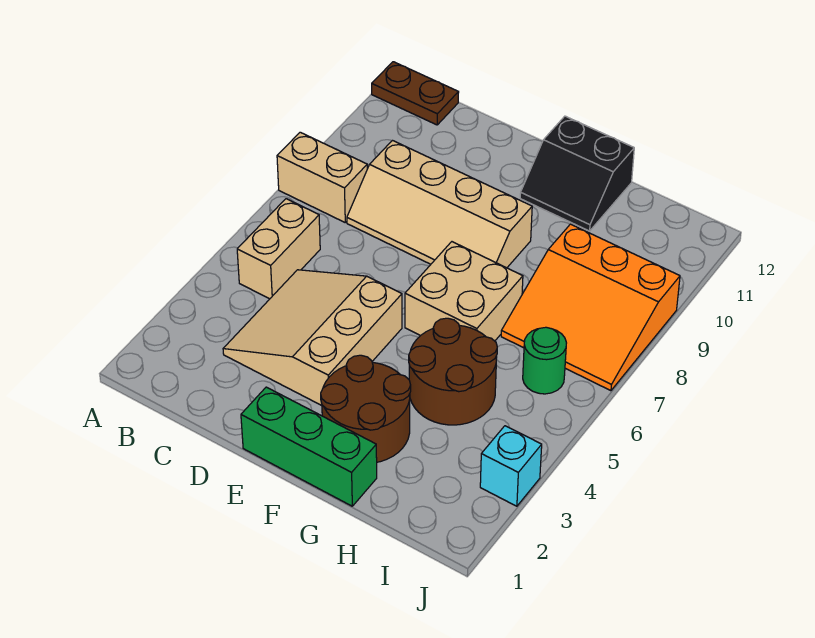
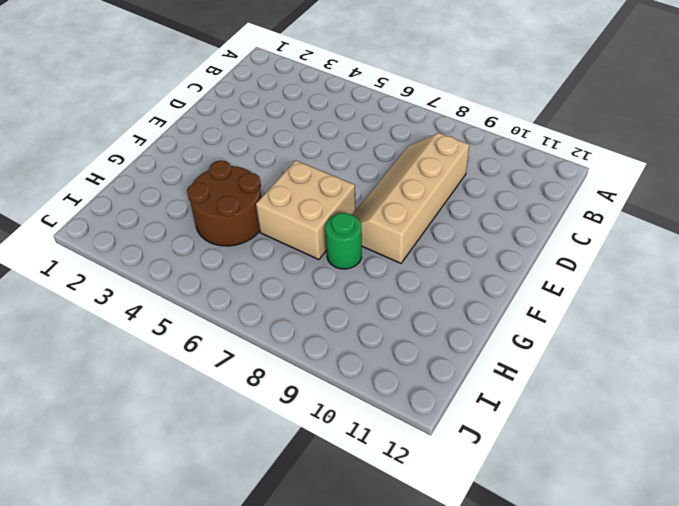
green round brick G8 level 1 -> green round brick I6 level 1
none -> tan brick A8:B8 level 1
none -> brown plate A12:B12 level 1
none -> tan brick B5:B6 level 1

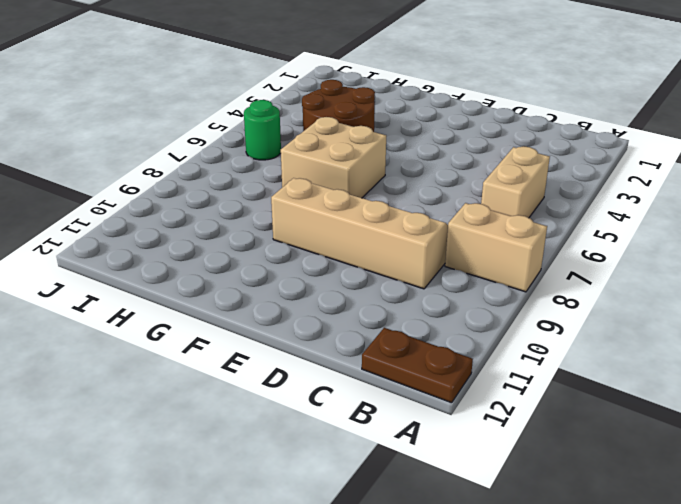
none -> tan slope C3:E5 level 1 top E
none -> green brick E1:G1 level 1
none -> brown round brick F2:G3 level 1

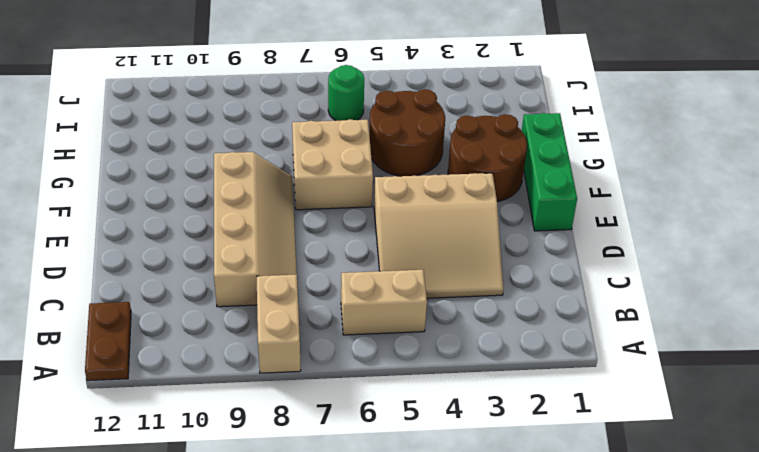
none -> black slope F11:G12 level 1 top 12
none -> orange slope H7:J9 level 1 top 9
none -> cyan brick J3 level 1

